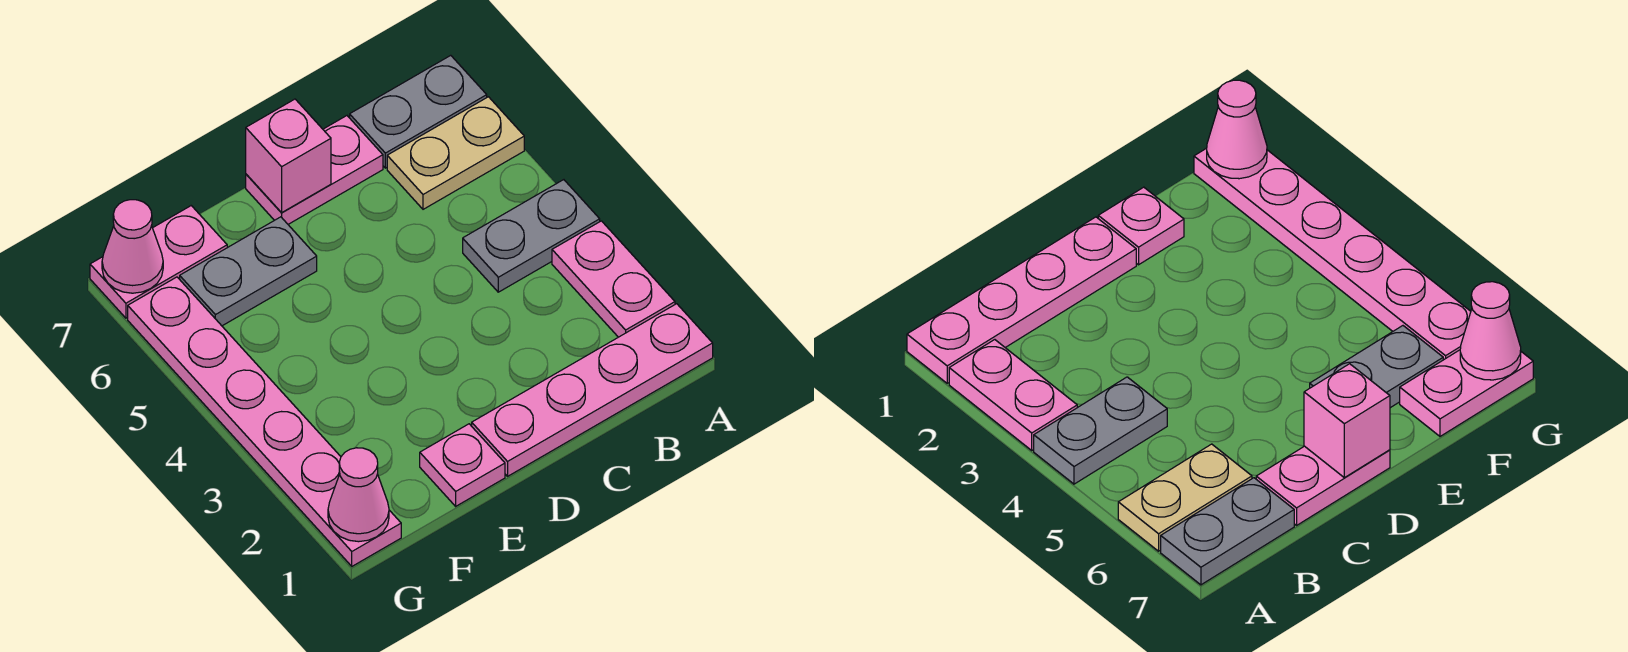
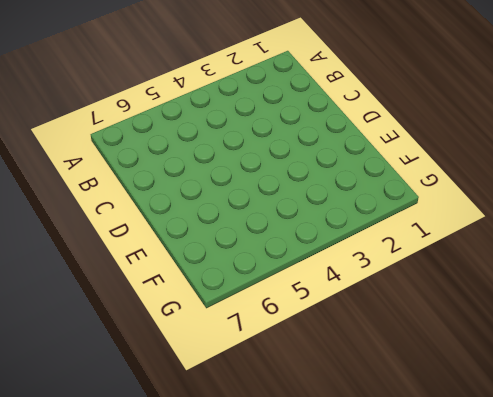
none -> pink plate A1:D1 level 1
none -> pink plate A2:A3 level 1
none -> grey plate A4:B4 level 1

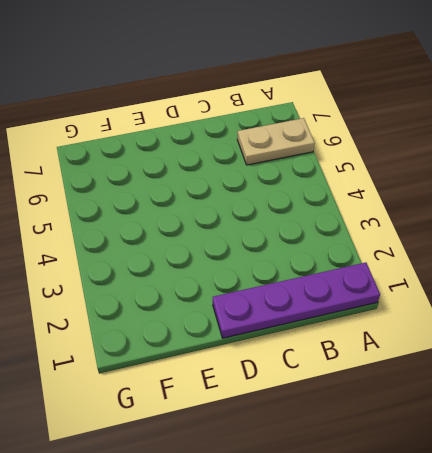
purple plate A1:D1 level 1 -> pink plate A1:D1 level 1
none -> pink plate A2:A3 level 1
none -> grey plate A4:B4 level 1
none -> grey plate A7:B7 level 1

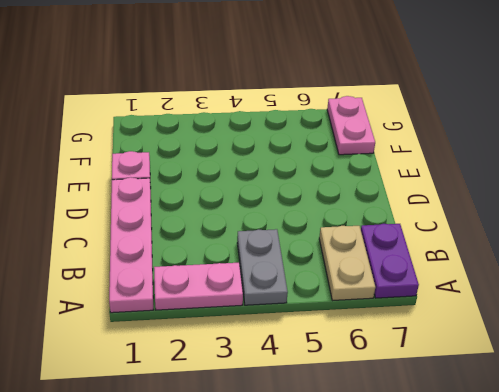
purple plate A7:B7 level 1 -> grey plate A7:B7 level 1
none -> pink plate C7:D7 level 1
none -> grey plate E6:F6 level 1
none -> pink plate G1:G6 level 1

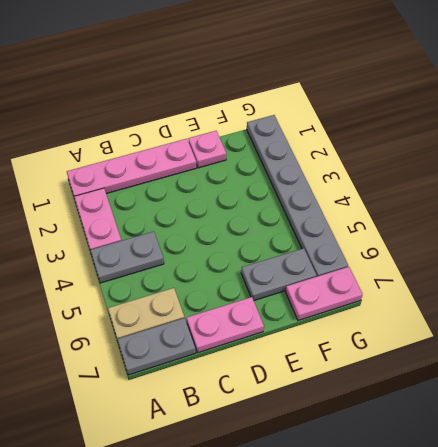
grey plate G1:G6 level 1 -> pink plate G1:G6 level 1
none -> pink brick D7 level 2
none -> pink cone G1 level 2
none -> pink cone G7 level 2

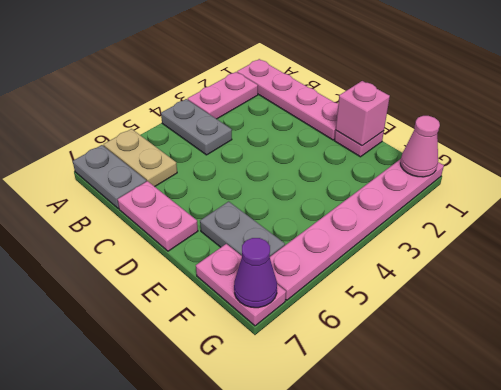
pink brick E1 level 2 -> pink brick D7 level 2
purple cone G7 level 2 -> pink cone G7 level 2

